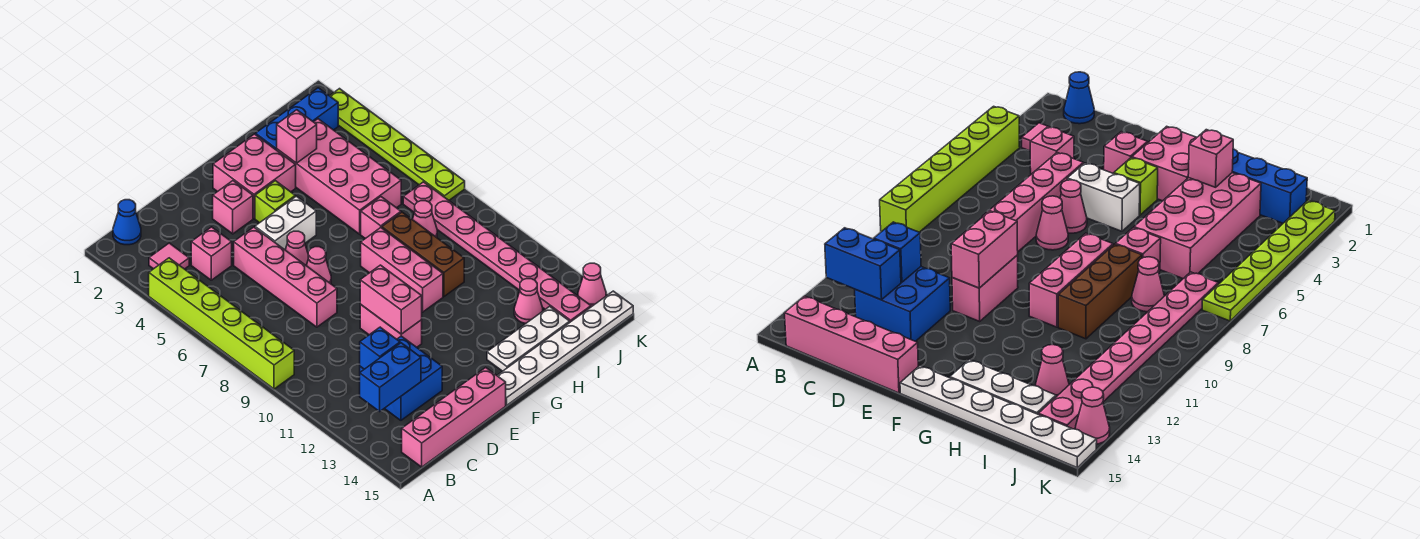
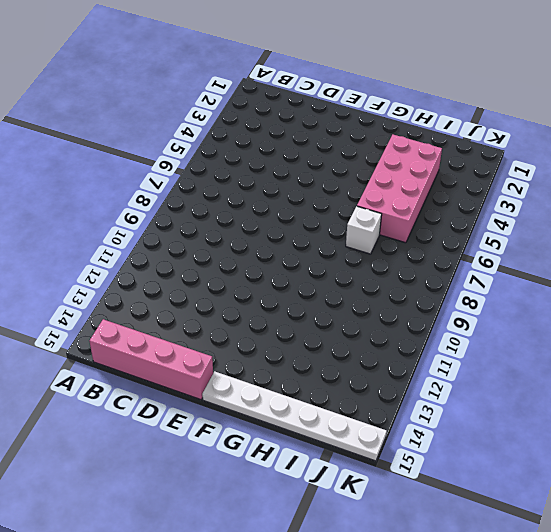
white brick H7 level 1 -> pink brick H7 level 1
none -> lime brick A4:A9 level 1
none -> blue cone B1 level 1
none -> pink tile B3 level 1
none -> pink brick C4 level 1

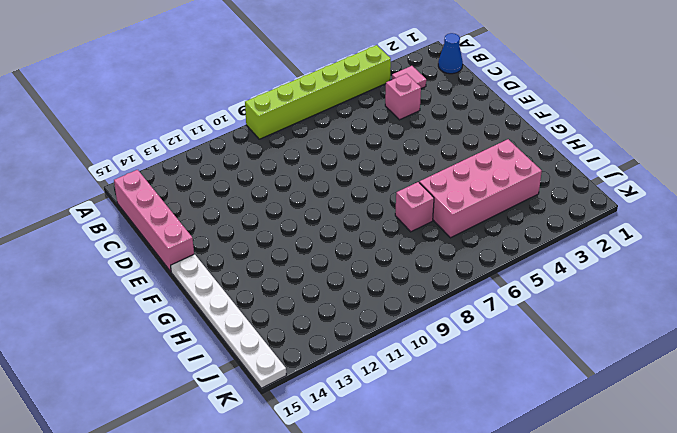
none -> blue brick C12:D13 level 1
none -> pink brick D5:D8 level 1
none -> pink brick E3 level 1
none -> white brick E5:F5 level 1

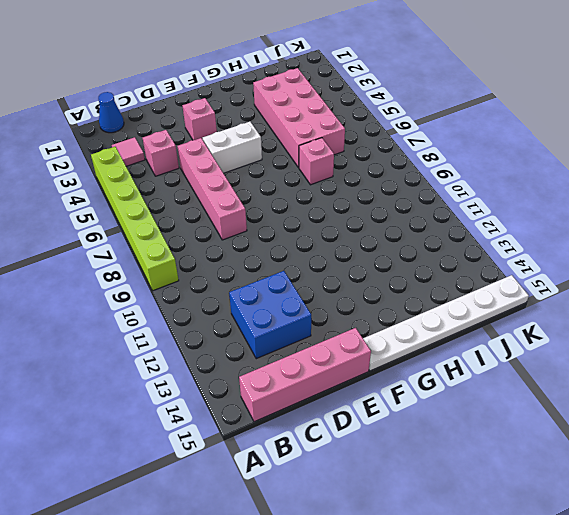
none -> pink cone E6 level 1
none -> pink cone E7 level 1
none -> pink brick E10:E11 level 1
none -> pink brick F2:G3 level 1

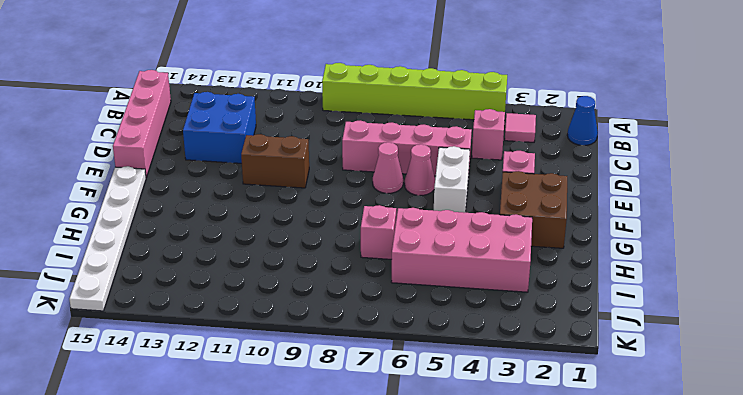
brown brick E10:E11 level 1 -> pink brick E10:E11 level 1
brown brick F2:G3 level 1 -> pink brick F2:G3 level 1
none -> lime brick F4 level 1
none -> pink brick G8:G10 level 1
none -> white plate G14:I14 level 1
none -> blue brick H2:J2 level 1

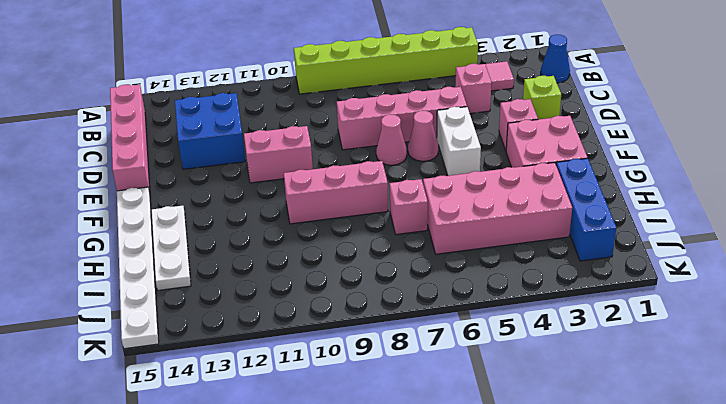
lime brick D2 level 1 -> lime brick F4 level 1
none -> brown brick H8:H10 level 1
none -> pink cone I8 level 1
none -> pink cone I13 level 1
none -> pink plate J7:J14 level 1

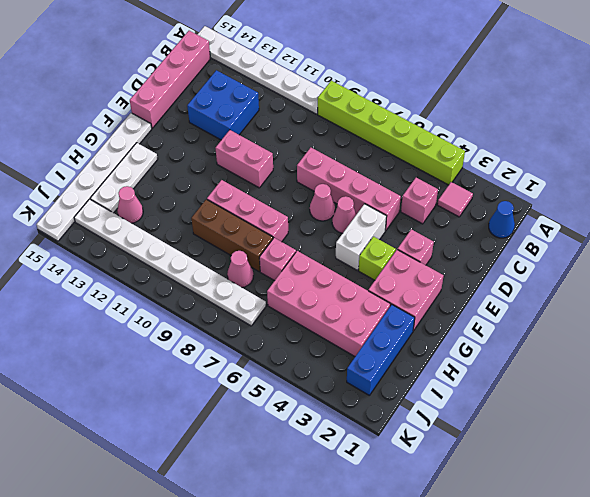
white plate A10:A15 level 1 -> none
white plate J7:J14 level 1 -> pink plate J7:J14 level 1
none -> lime plate K2:K7 level 1
none -> pink cone K14 level 1
none -> blue brick B13:C13 level 2
none -> blue brick C12 level 2

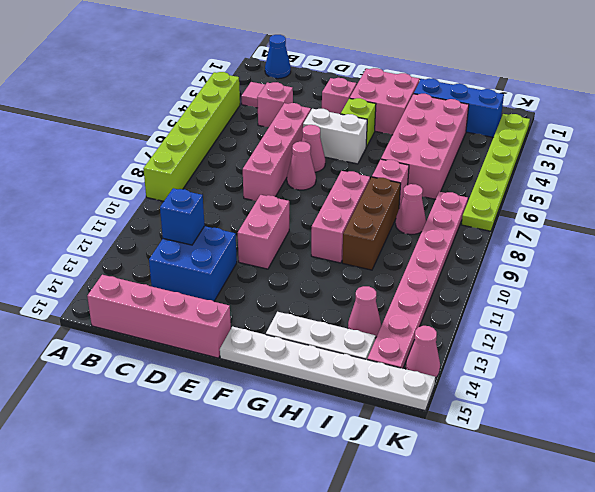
none -> blue brick B13:C13 level 2
none -> pink brick E10:E11 level 2
none -> pink brick H3 level 2

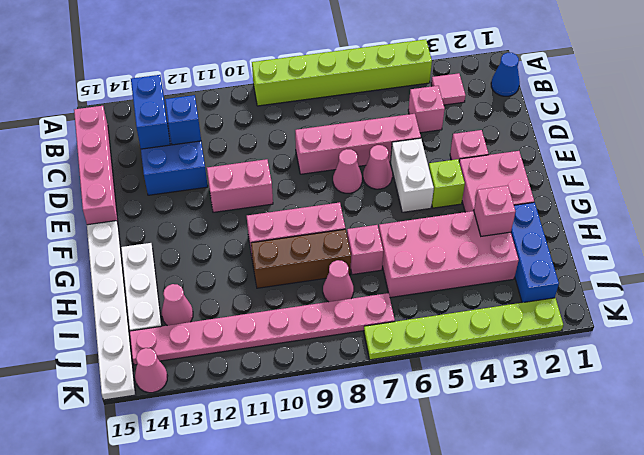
none -> pink brick E10:E11 level 2

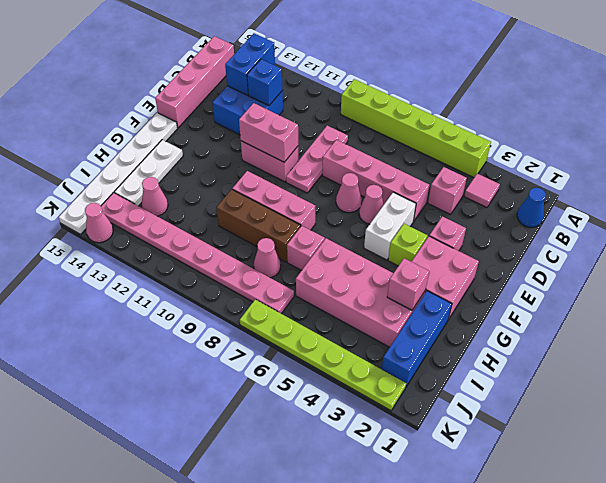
pink plate C9:E9 level 1 -> none

